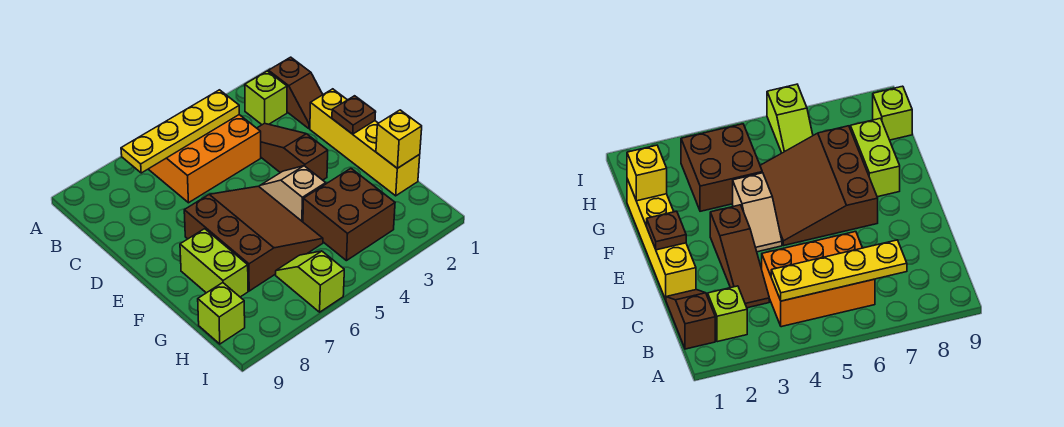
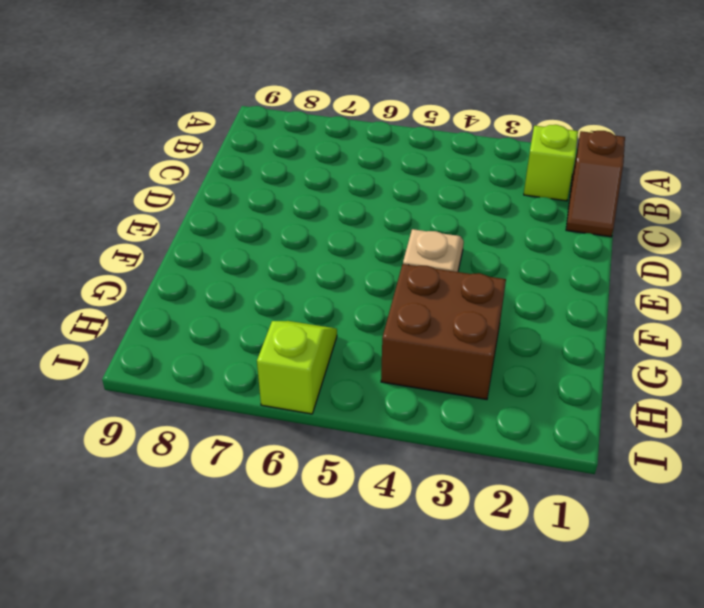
none -> orange brick B4:C6 level 1
none -> brown slope C3:E3 level 1 top E
none -> yellow brick D1:G1 level 1

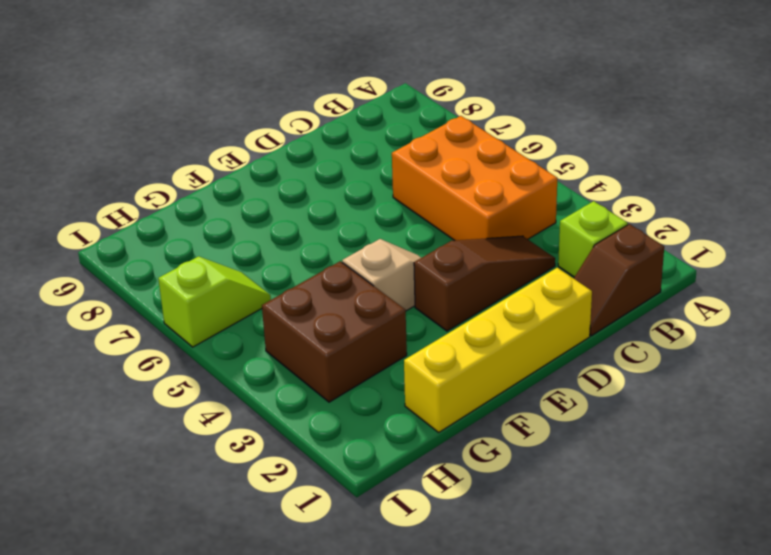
none -> brown slope E5:G7 level 1 top 7
none -> lime brick F8:G8 level 1
none -> lime brick H9 level 1

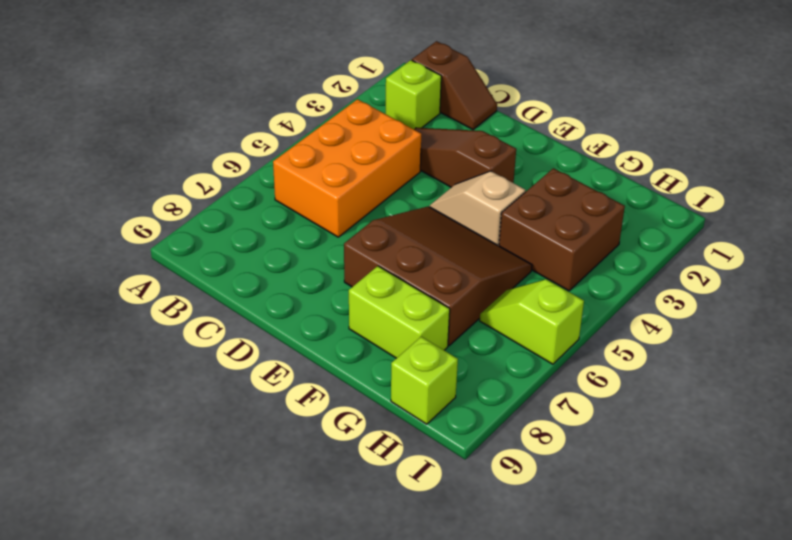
none -> yellow brick D1:G1 level 1
none -> yellow plate B4:B7 level 2
none -> brown plate E1 level 2

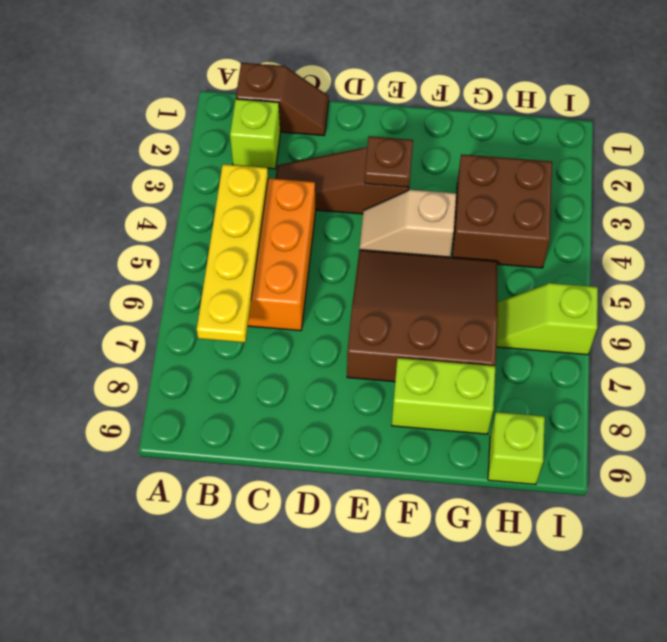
brown plate E3 level 2 -> brown plate E1 level 2
none -> yellow brick D1:G1 level 1
none -> yellow brick G1 level 2

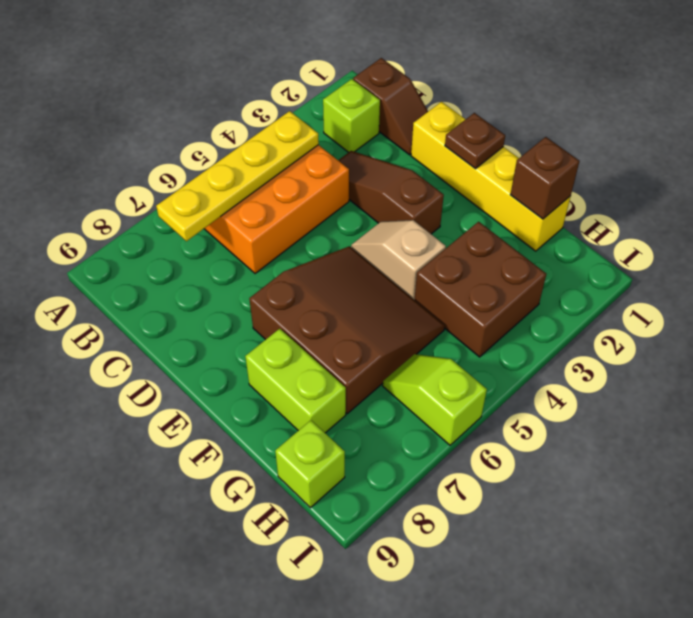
brown brick G1 level 2 -> yellow brick G1 level 2

